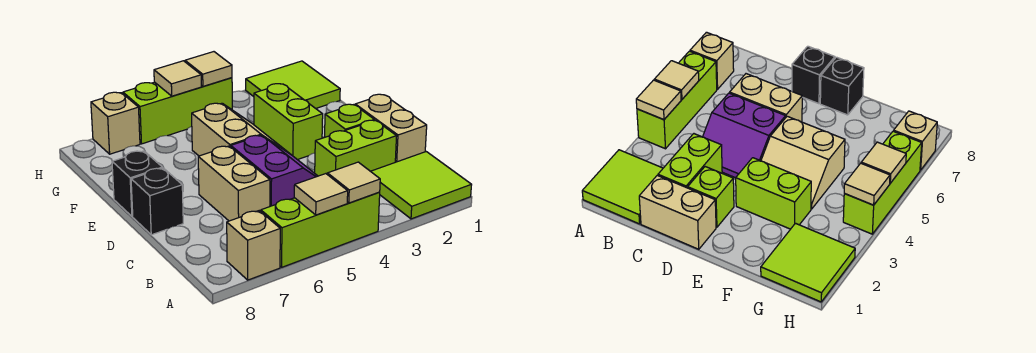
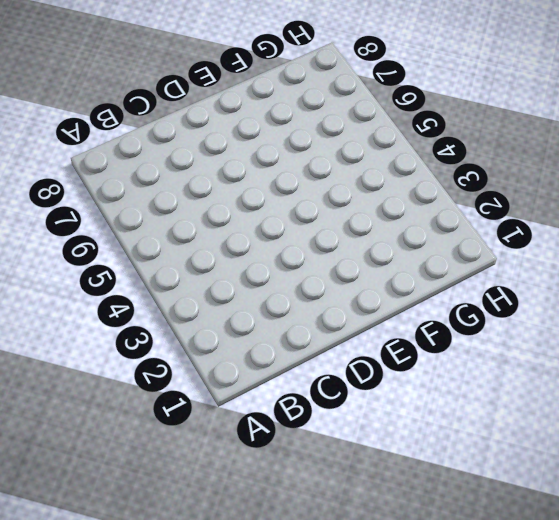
none -> lime tile A1:B2 level 1
none -> lime brick A4:A6 level 1
none -> tan brick A7 level 1

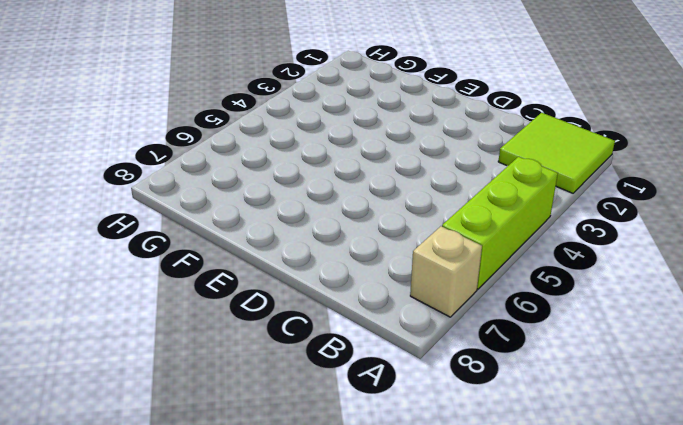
none -> tan brick C1:D1 level 1
none -> lime brick C2:C3 level 1
none -> purple slope C4:D5 level 1 top 5

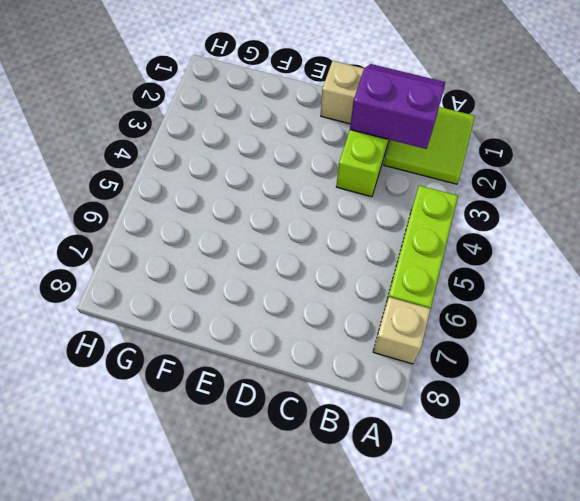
purple slope B1:C2 level 2 top 2 -> purple slope C4:D5 level 1 top 5
none -> tan brick C6:D6 level 1
none -> lime brick D2 level 1
none -> black brick D8 level 1

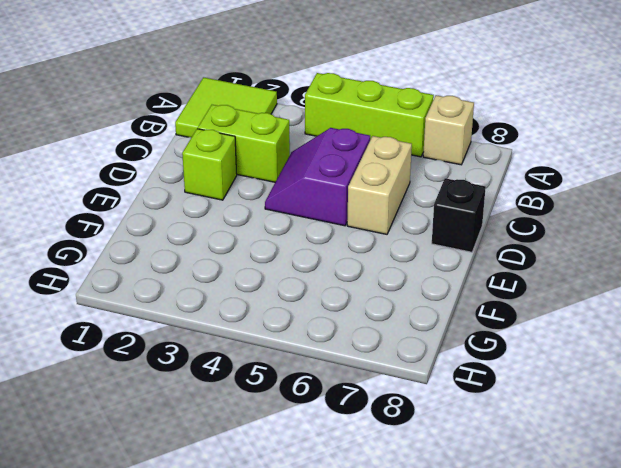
none -> tan brick C1:D1 level 1
none -> lime brick E3:F3 level 1
none -> tan slope E4:F5 level 1 top 5

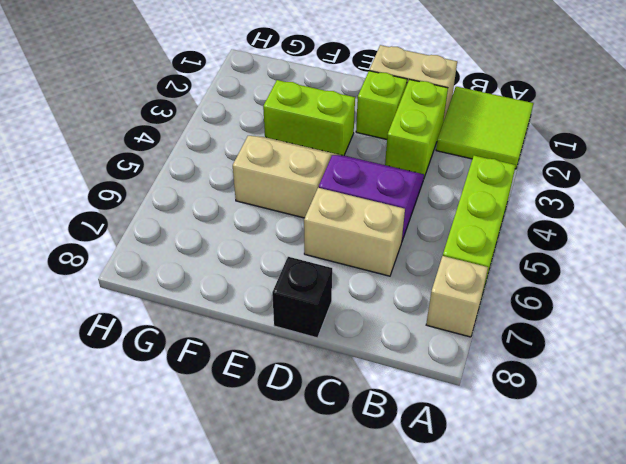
none -> black brick E8 level 1
none -> lime tile G1:H2 level 1
none -> lime brick H4:H6 level 1

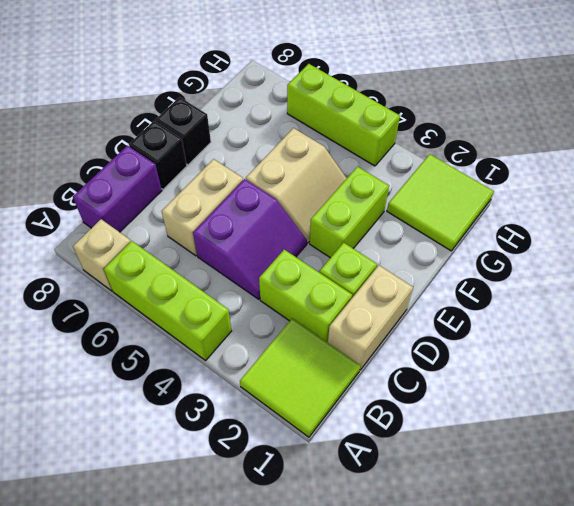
purple brick B8:C8 level 1 -> none
none -> tan brick H7 level 1
none -> tan tile A4 level 2
none -> tan tile A5 level 2

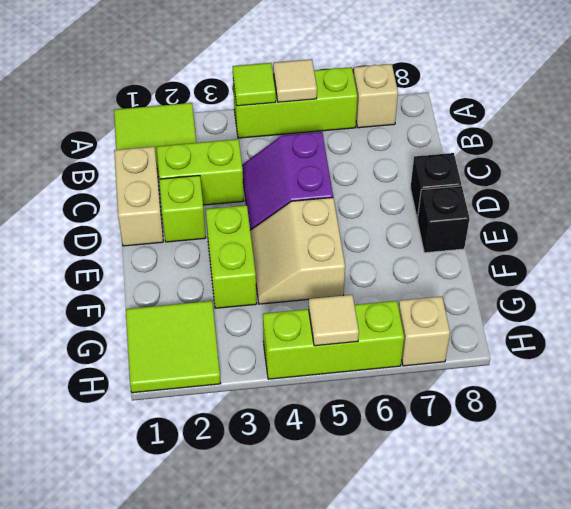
lime tile A4 level 2 -> tan tile A4 level 2
none -> tan brick C6:D6 level 1
none -> tan tile H4 level 2

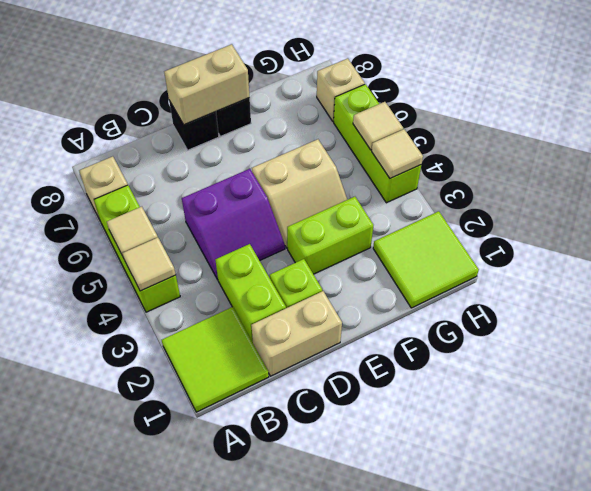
tan brick D8:E8 level 2 -> tan brick C6:D6 level 1

